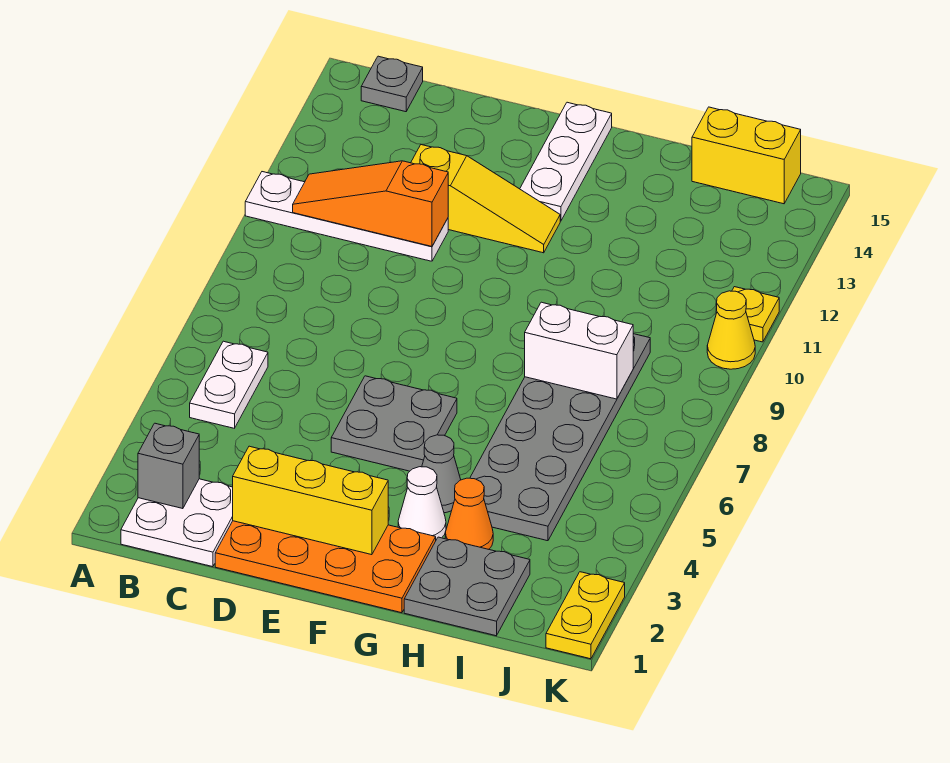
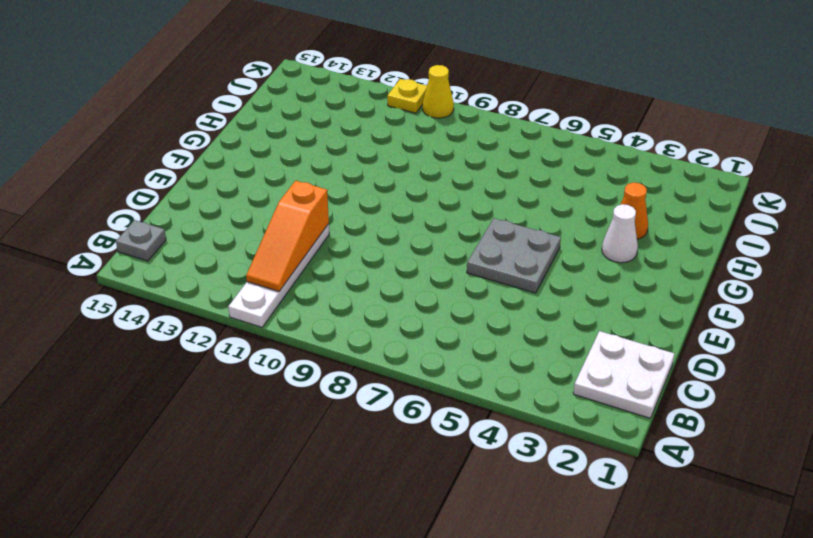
none -> white plate B5:B6 level 1
none -> orange plate D1:G2 level 1
none -> yellow slope D12:F12 level 1 top D

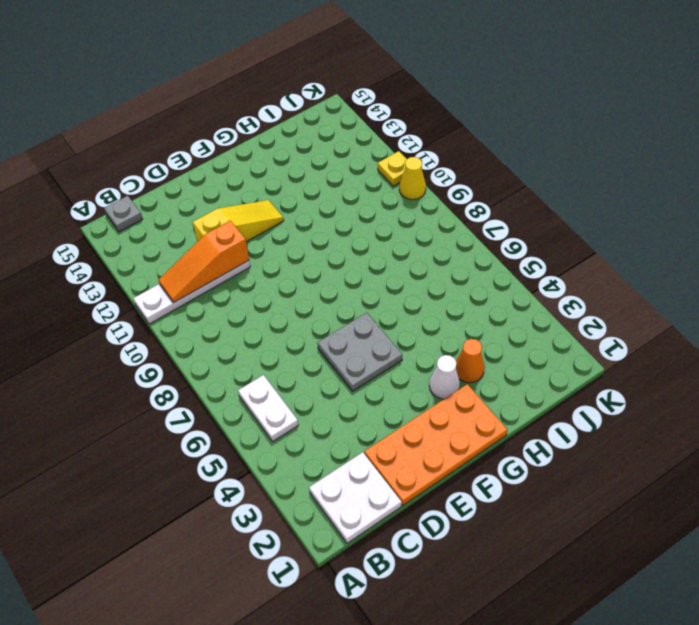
none -> white plate F13:F15 level 1
none -> grey cone G4 level 1
none -> grey plate H1:I2 level 1

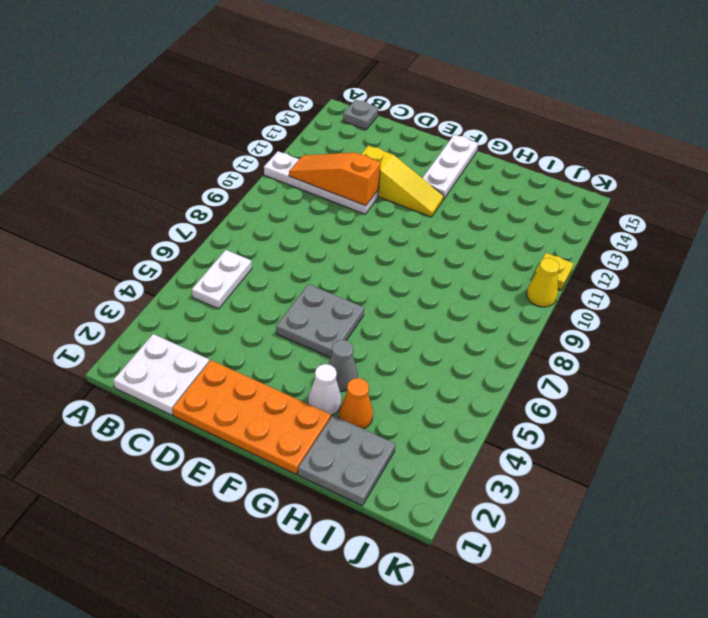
none -> grey plate H4:I9 level 1
none -> yellow brick I15:J15 level 1
none -> yellow plate K1:K2 level 1

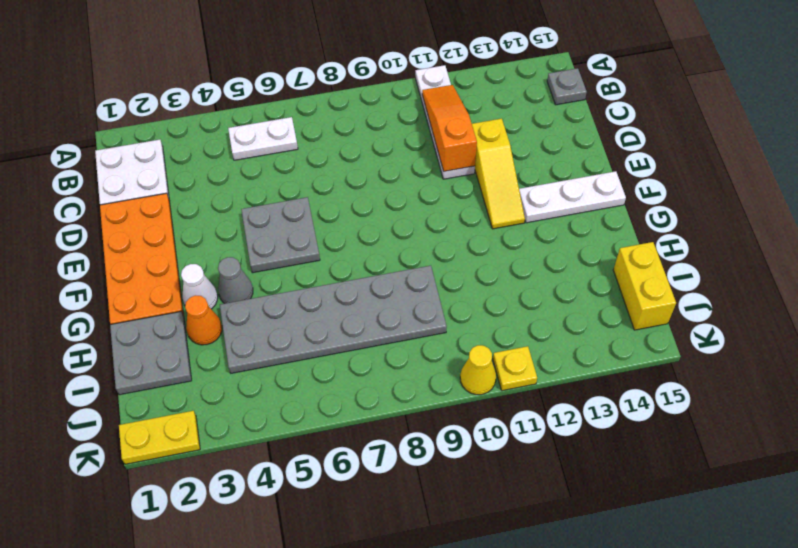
none -> grey brick B2 level 2
none -> yellow brick D2:F2 level 2
none -> white brick H8:I8 level 2

